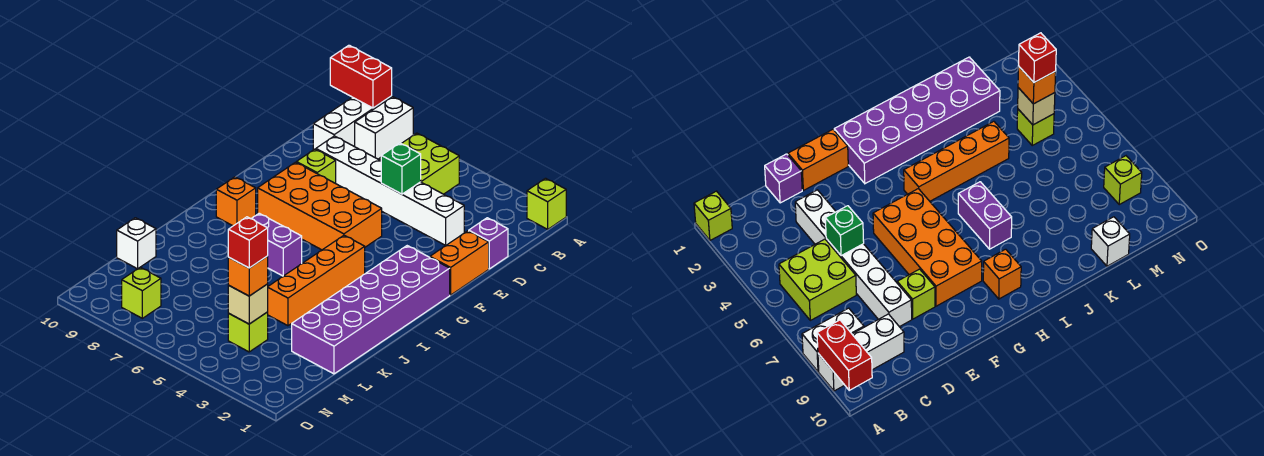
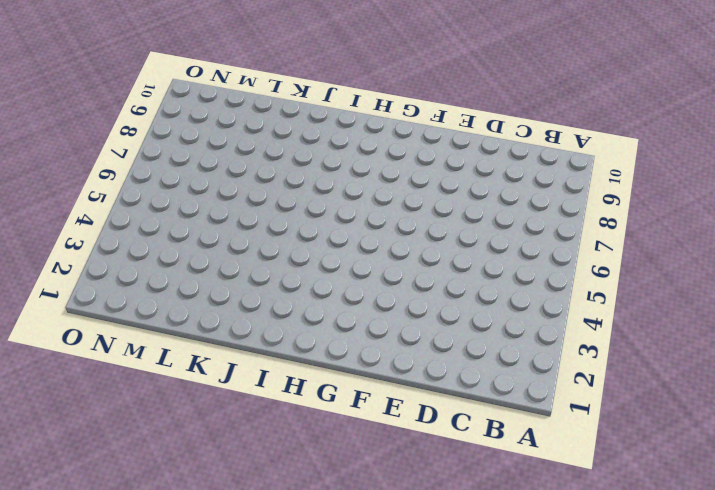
none -> lime brick A1 level 1
none -> white brick A8:B8 level 1
none -> white brick A9:C9 level 1

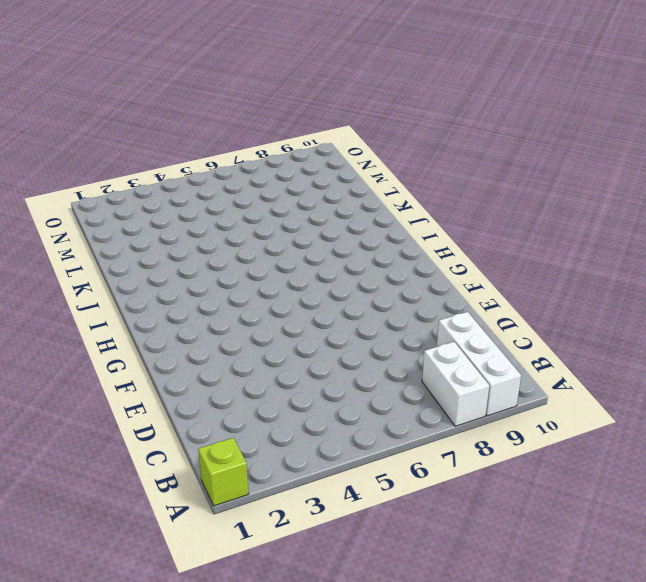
none -> lime brick B5:C6 level 1
none -> purple brick D1 level 1
none -> white brick D3:D8 level 1

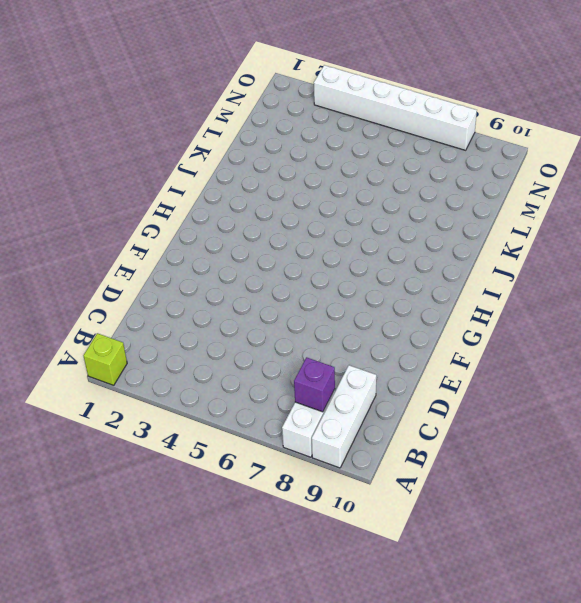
purple brick B8 level 2 -> purple brick D1 level 1
white brick O3:O8 level 1 -> white brick D3:D8 level 1
none -> lime brick B5:C6 level 1
none -> orange brick E1:F1 level 1
none -> lime brick E8 level 1

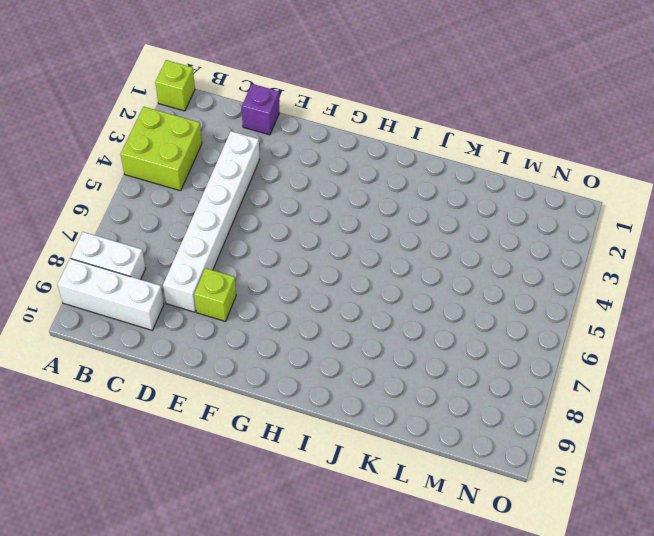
lime brick A3:B4 level 1 -> lime brick B5:C6 level 1
none -> orange brick E1:F1 level 1
none -> orange brick F5:G8 level 1
none -> purple brick G1:L2 level 1

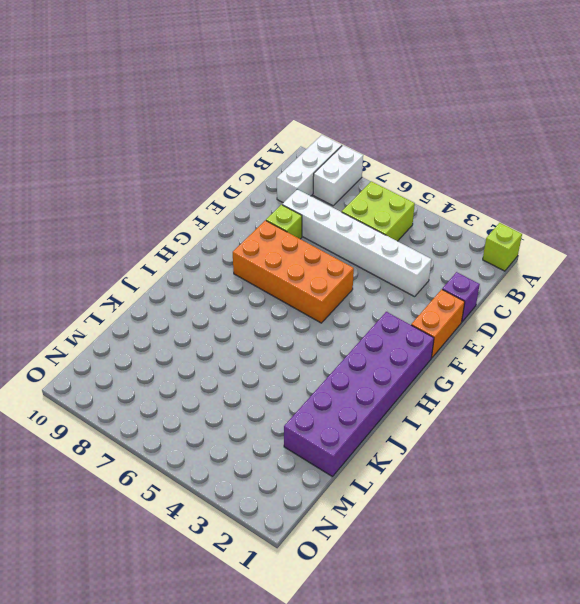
none -> orange brick H4:K4 level 1
none -> orange brick H9 level 1
none -> purple brick I6:I7 level 1

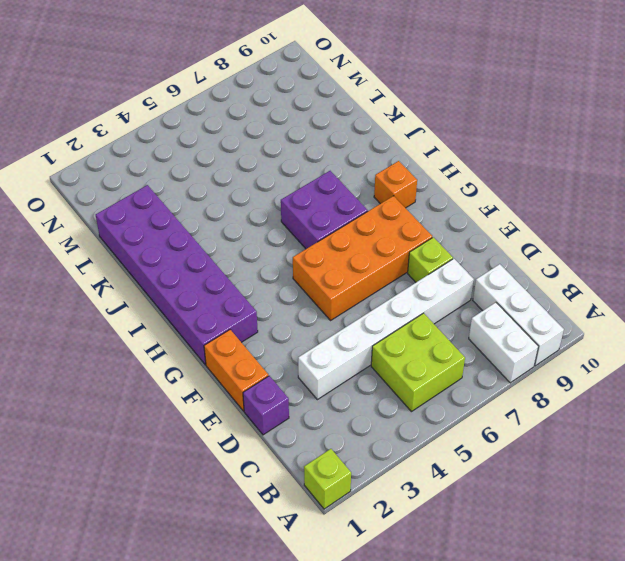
purple brick H6:I7 level 1 -> purple brick I6:I7 level 1
none -> orange brick H4:K4 level 1
none -> white brick L10 level 1
none -> lime brick M4 level 1

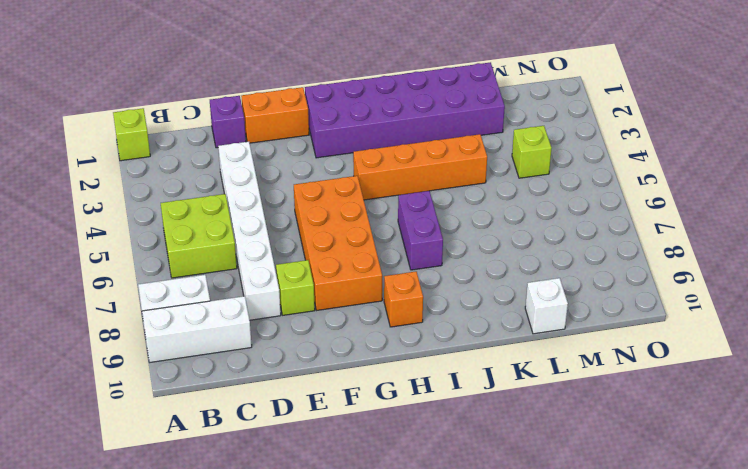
none -> lime brick N8 level 1
none -> red brick A9:A10 level 2
none -> green brick D5 level 2

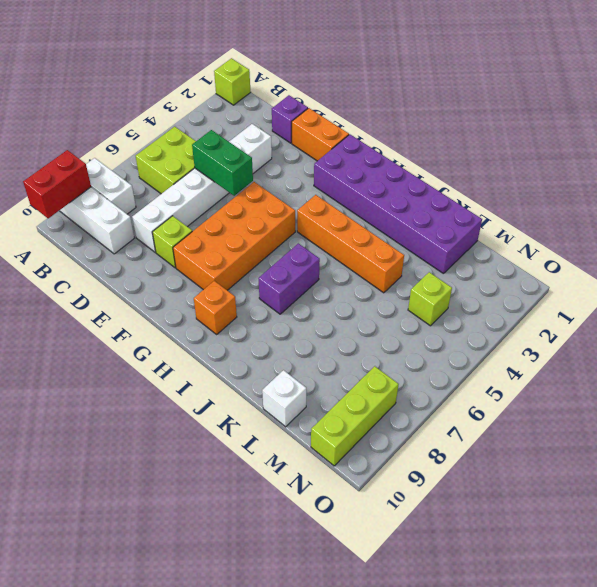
green brick D5:E5 level 2 -> green brick D5 level 2
lime brick N8:N10 level 1 -> lime brick N8 level 1
none -> tan brick M4 level 2
none -> orange brick M4 level 3
none -> red brick M4 level 4

